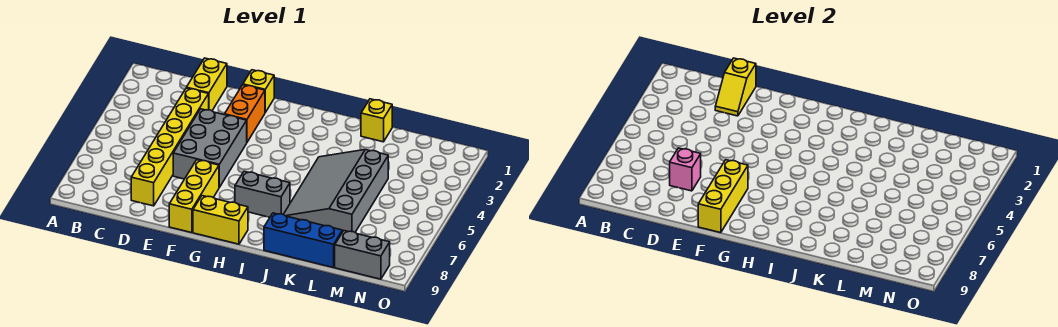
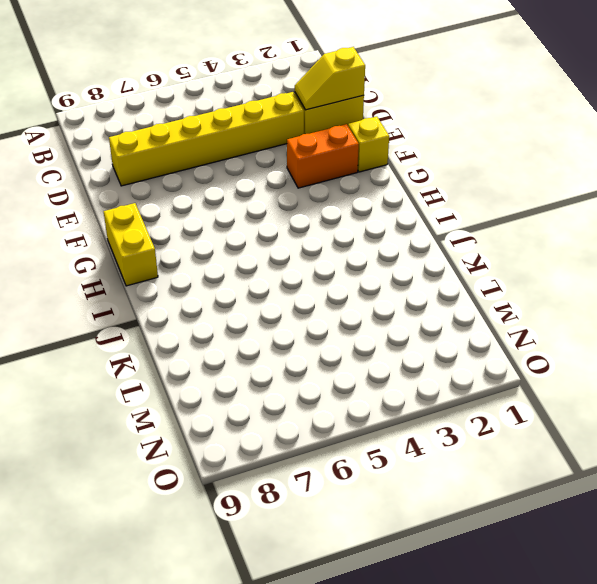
none -> grey brick E4:F6 level 1
none -> yellow brick F7:F9 level 1
none -> grey brick H7:I7 level 1

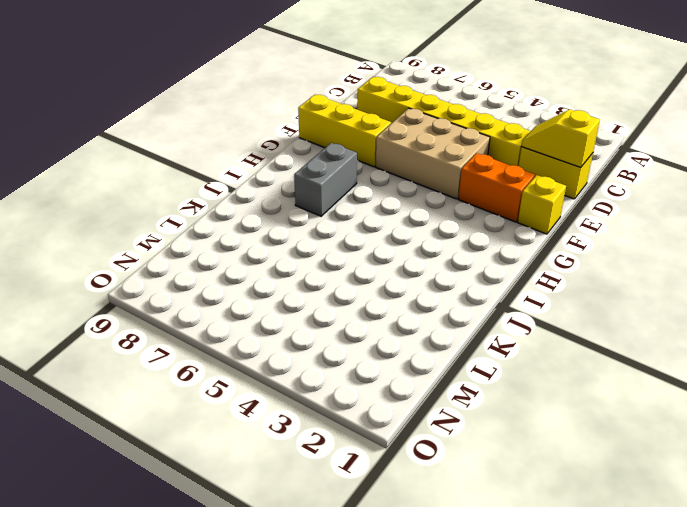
tan brick E4:F6 level 1 -> grey brick E4:F6 level 1
none -> yellow brick G9:H9 level 1
none -> grey slope J4:L7 level 1 top L
none -> blue brick J9:L9 level 1

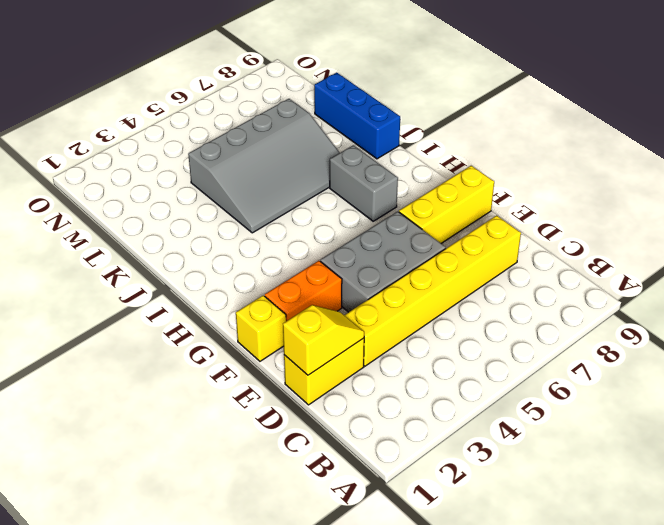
none -> yellow brick G9:H9 level 1
none -> yellow brick K1 level 1
none -> grey brick M9:N9 level 1

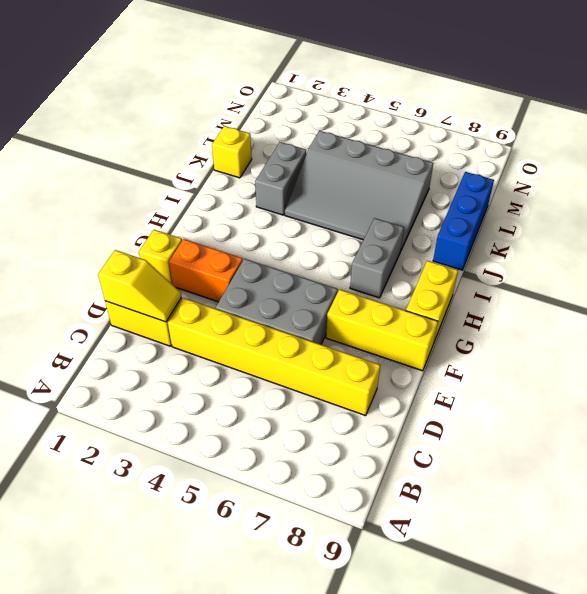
grey brick J3:K3 level 1 -> grey brick M9:N9 level 1
none -> pink brick D7 level 2
none -> yellow brick F7:F9 level 2

